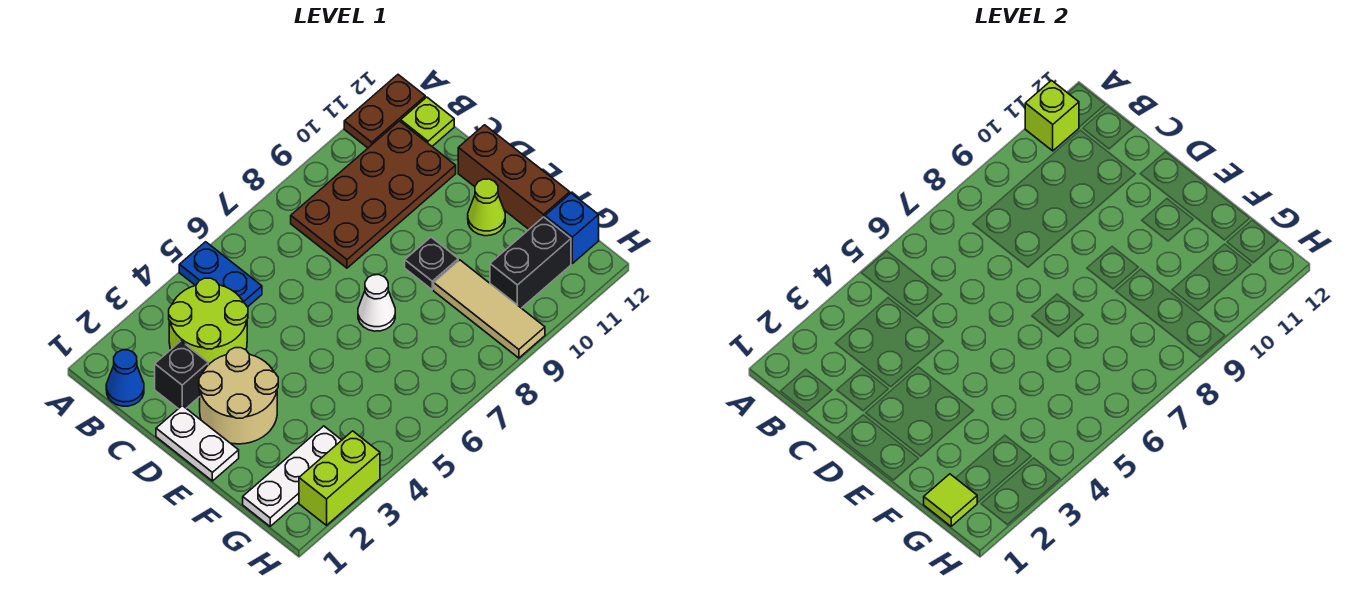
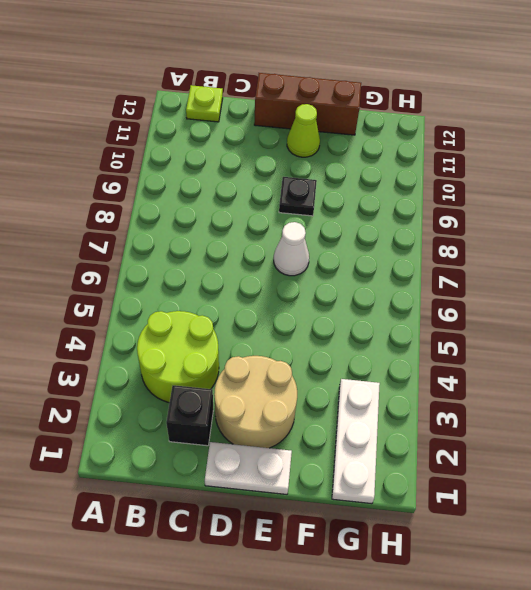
none -> blue plate A5:B5 level 1
none -> brown plate A11:A12 level 1
none -> blue cone B1 level 1

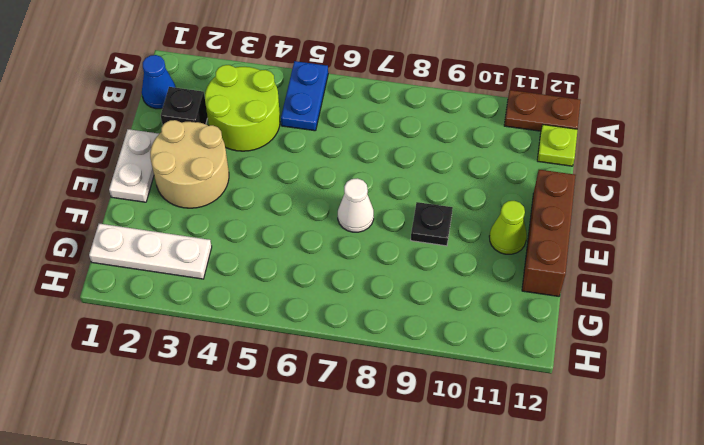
none -> brown plate B8:C11 level 1
none -> tan tile F9:H9 level 1
none -> black brick G10:G11 level 1

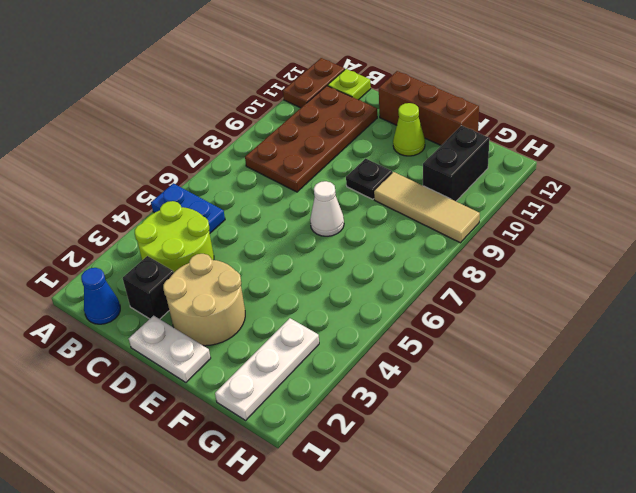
none -> blue brick G12 level 1
none -> lime brick H2:H3 level 1
none -> lime brick A11 level 2

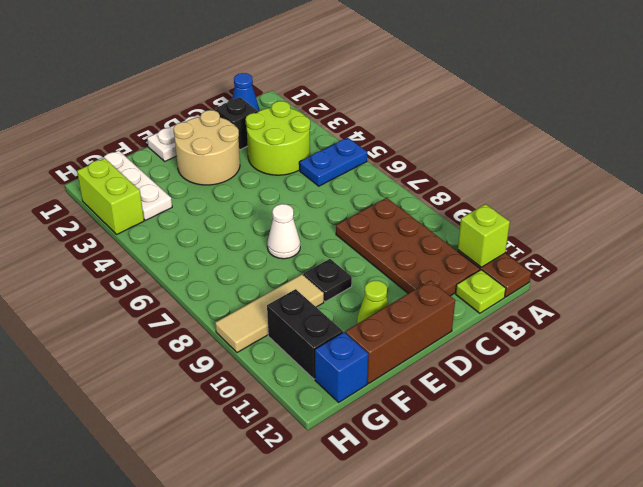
none -> lime tile G1 level 2

